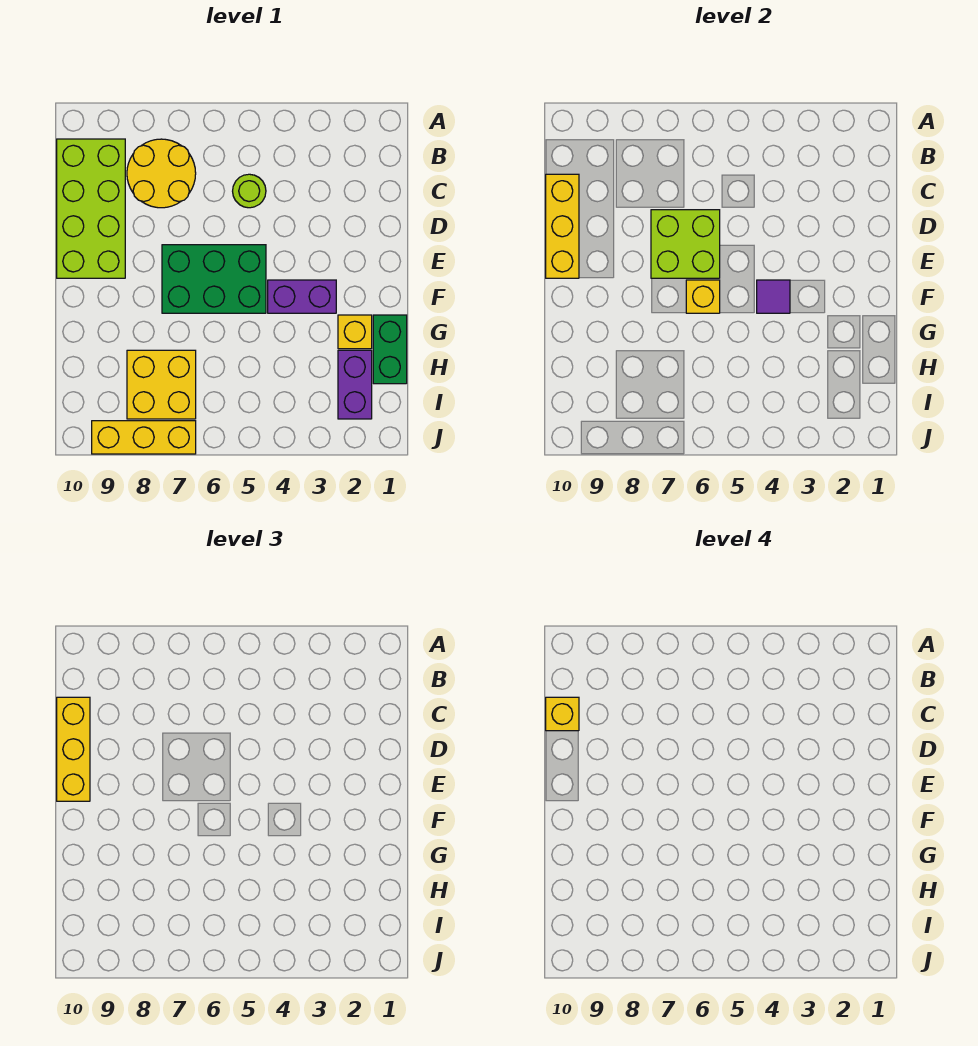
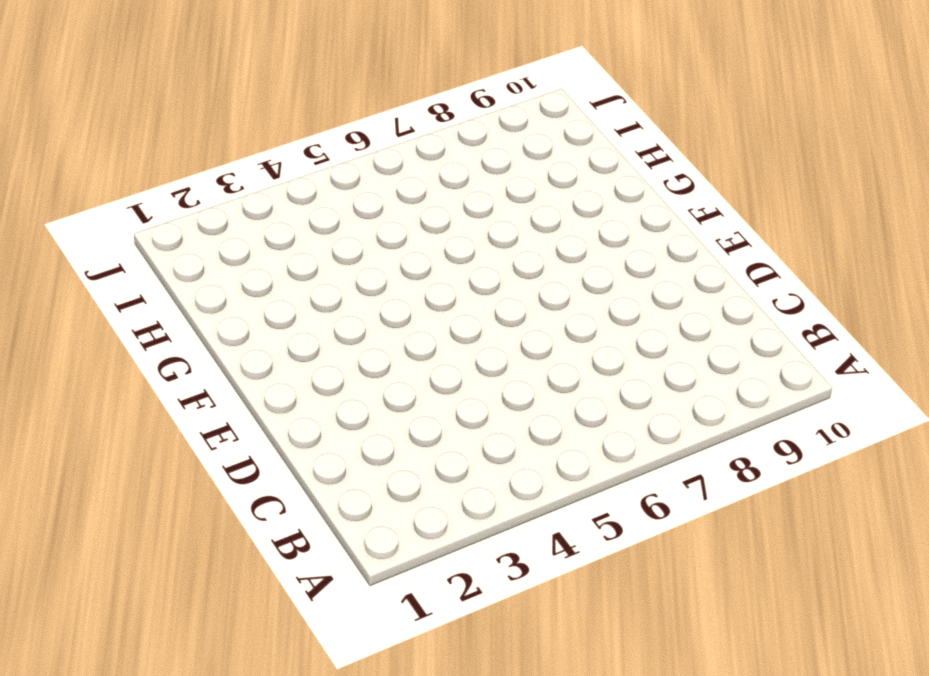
none -> yellow round brick B7:C8 level 1
none -> lime brick B9:E10 level 1
none -> lime round brick C5 level 1

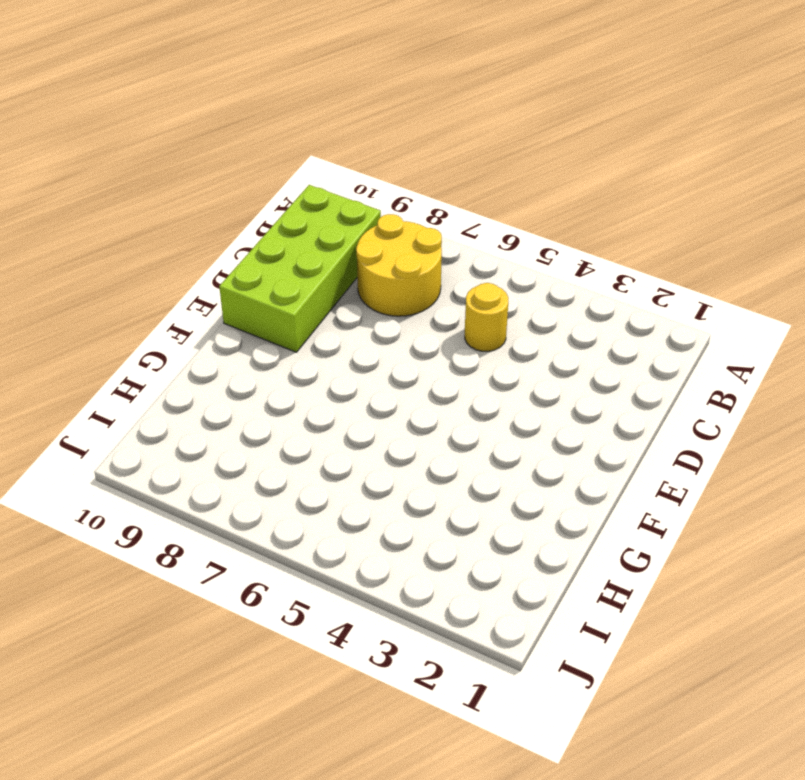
yellow round brick C5 level 1 -> lime round brick C5 level 1
none -> green brick E5:F7 level 1
none -> purple brick F3:F4 level 1
none -> green brick G1:H1 level 1

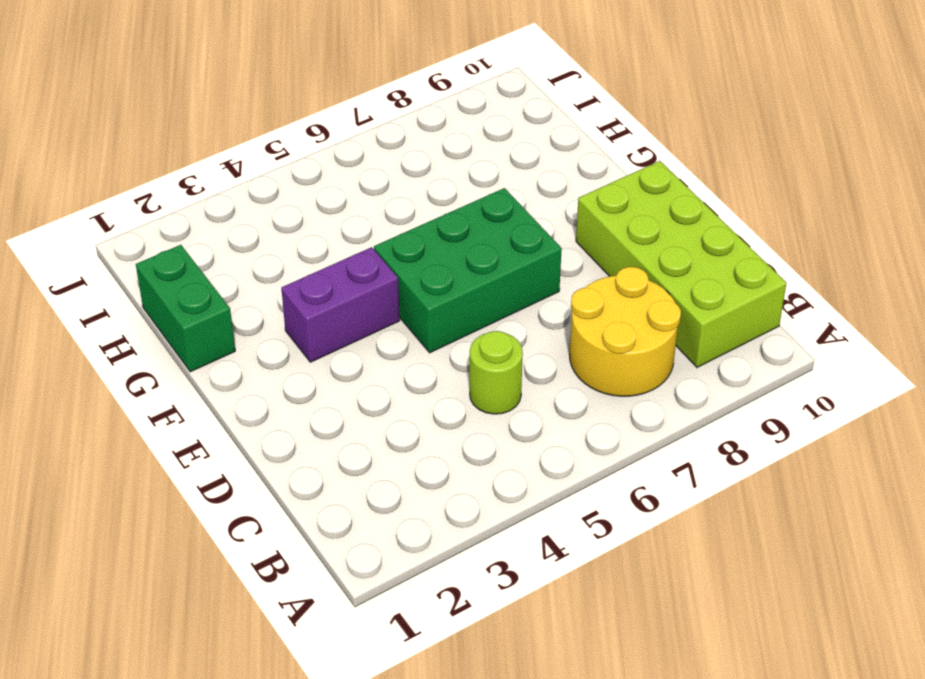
none -> yellow brick G2 level 1
none -> purple brick H2:I2 level 1
none -> yellow brick H7:I8 level 1

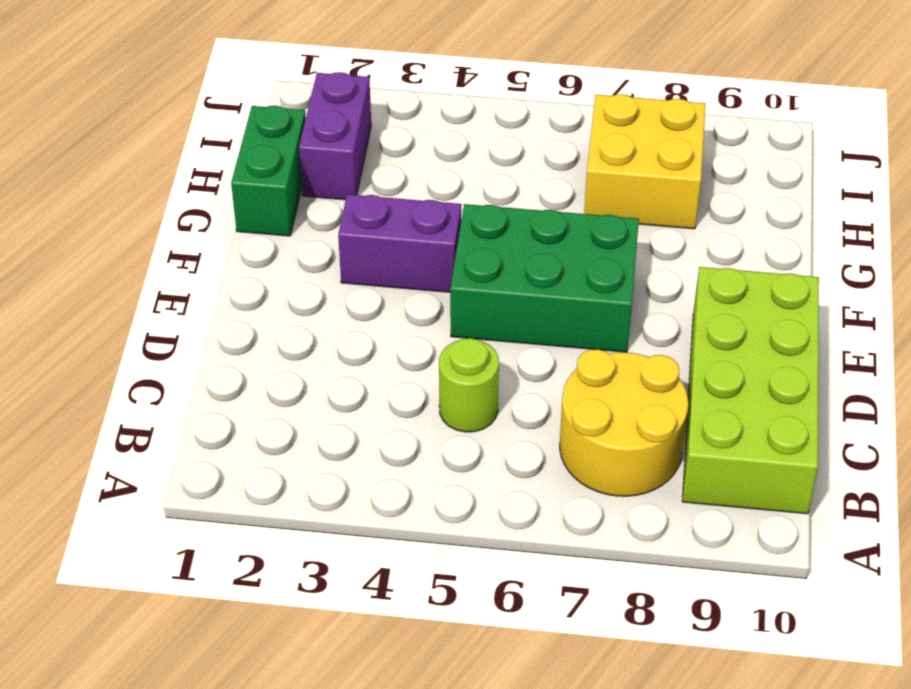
none -> yellow brick G2 level 1
none -> yellow brick J7:J9 level 1
none -> yellow brick C10:E10 level 2

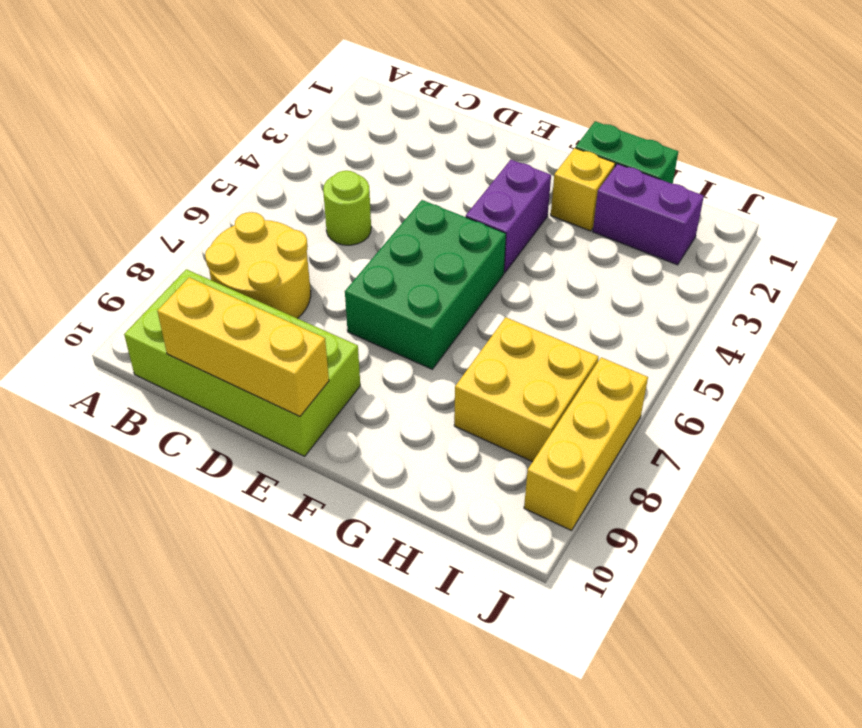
none -> lime brick D6:E7 level 2
none -> purple tile F4 level 2
none -> yellow brick F6 level 2

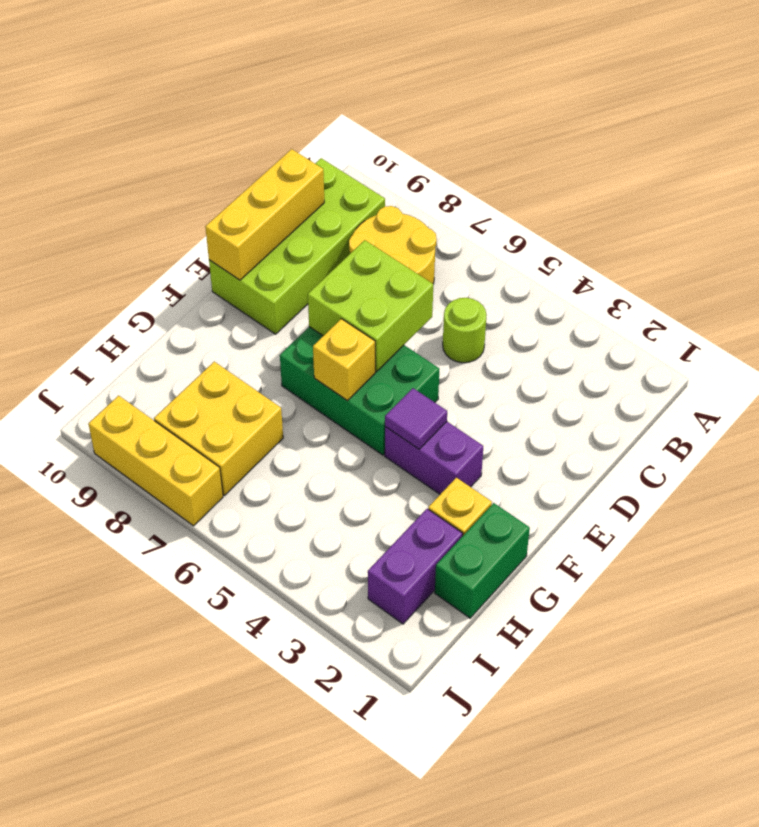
none -> yellow brick C10:E10 level 3
none -> yellow brick C10 level 4

